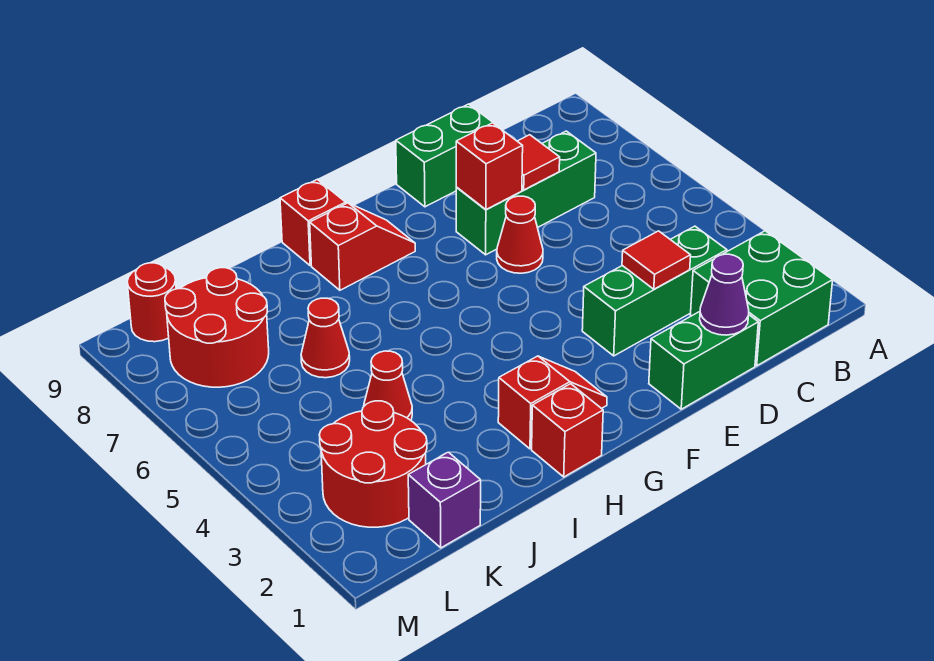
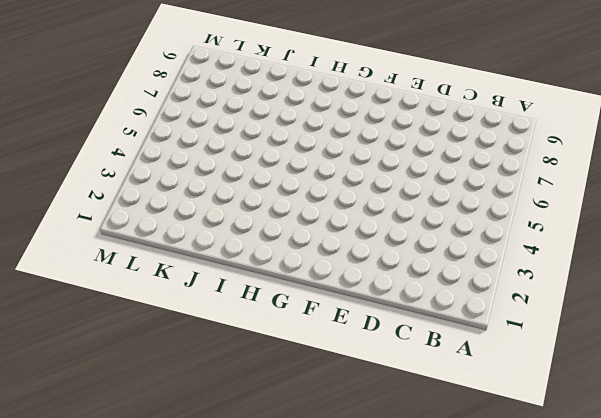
none -> green brick B1:C2 level 1
none -> green brick C3:E3 level 1
none -> green brick C7:E7 level 1

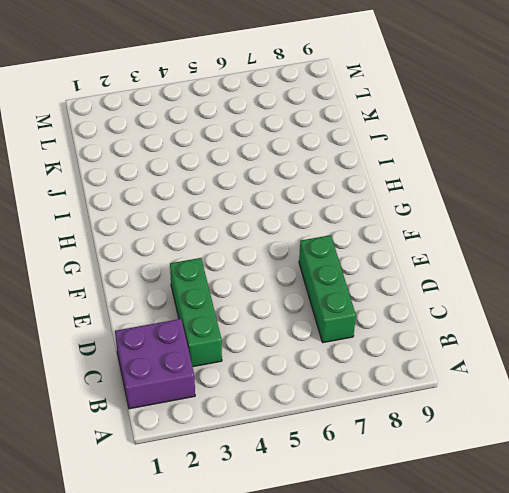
purple brick B1:C2 level 1 -> green brick B1:C2 level 1
none -> green brick D1:E1 level 1
none -> green brick D9:E9 level 1
none -> red cone E6 level 1

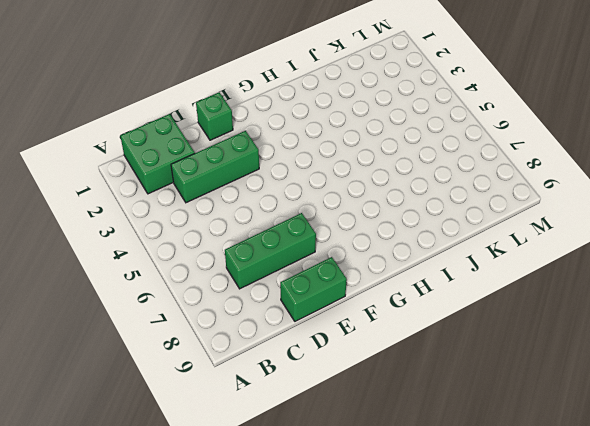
green brick E1 level 1 -> green brick D1:E1 level 1
none -> red cone E6 level 1
none -> red slope G2:H2 level 1 top H
none -> red slope G8:H8 level 1 top H

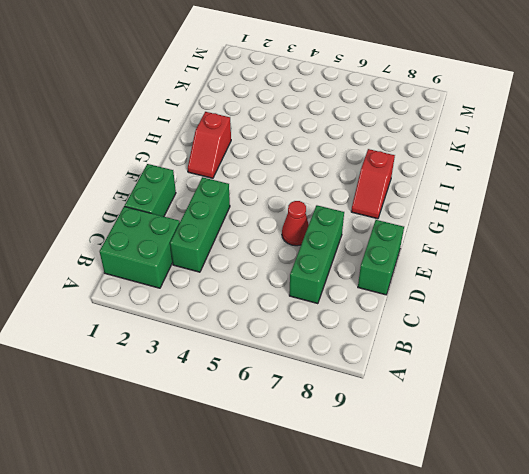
none -> red brick H1 level 1
none -> red brick H9 level 1
none -> red cone J4 level 1

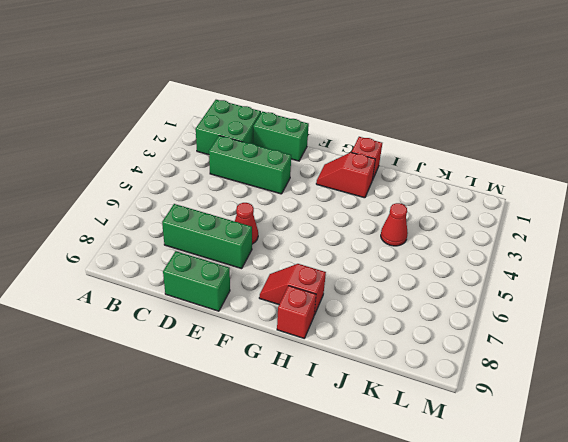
none -> red cone J6 level 1
none -> purple brick K1 level 1
none -> red round brick K2:L3 level 1

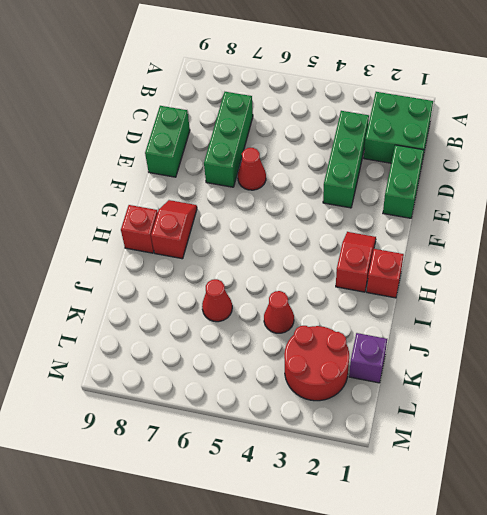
none -> red round brick K7:L8 level 1
none -> red round brick L9 level 1
none -> purple cone D1 level 2

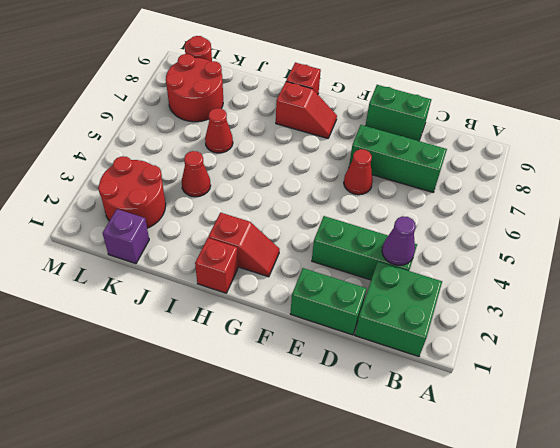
purple cone C3 level 2 -> purple cone D1 level 2
none -> red tile D3 level 2
none -> red tile D7 level 2
none -> red brick E7 level 2

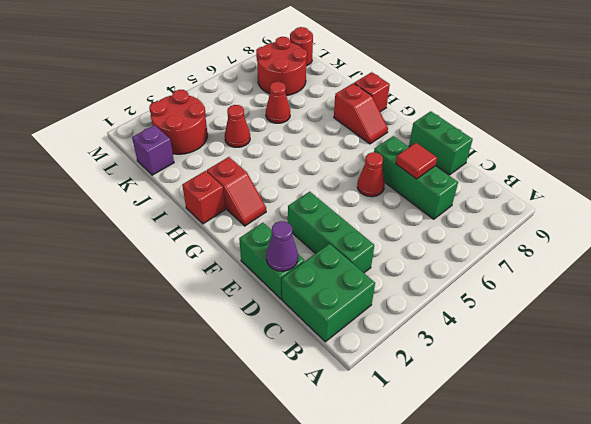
none -> red tile D3 level 2
none -> red brick E7 level 2

